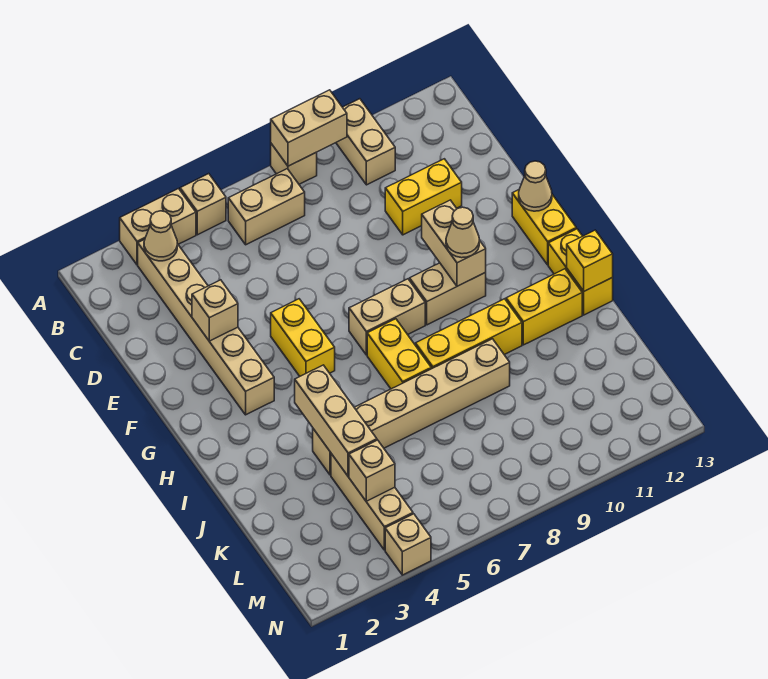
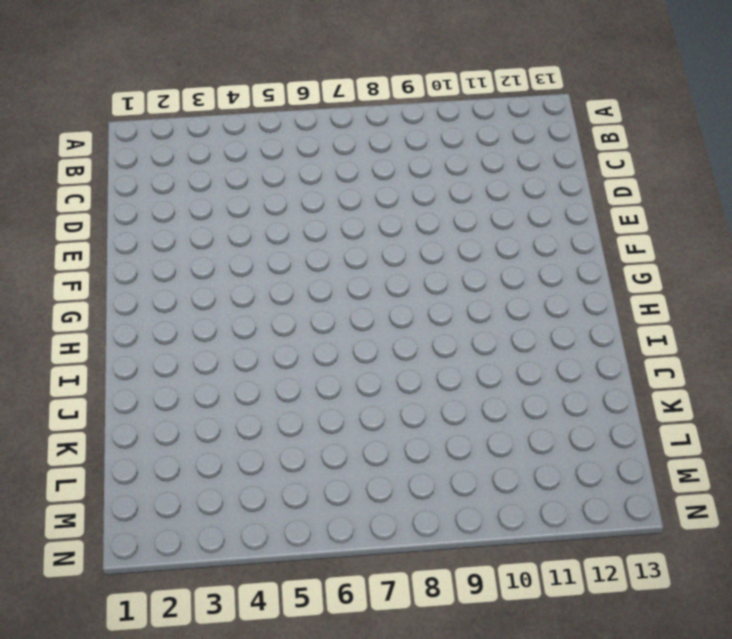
none -> tan brick A3:A4 level 1
none -> tan brick A5 level 1
none -> tan brick A8 level 1

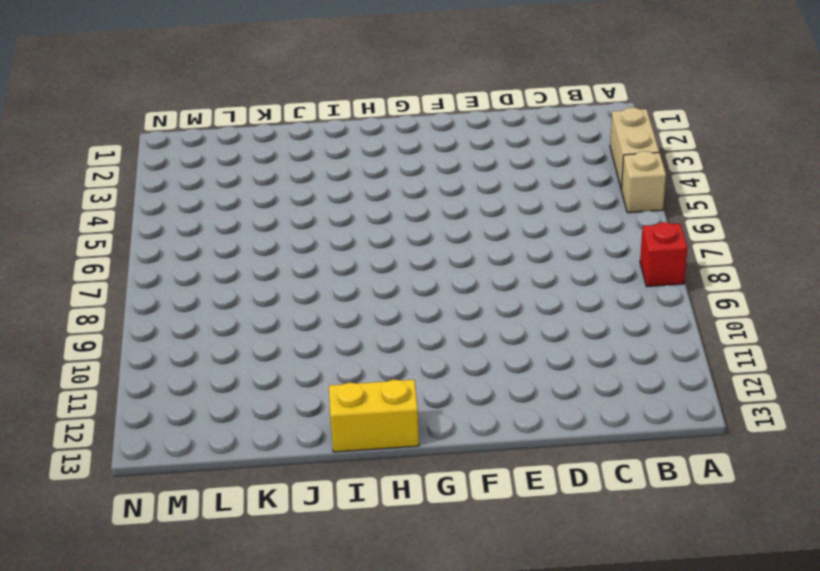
red brick A8 level 1 -> tan brick A8 level 1
none -> tan brick A10:B10 level 1
none -> tan brick B3:G3 level 1
none -> tan brick B6:B7 level 1

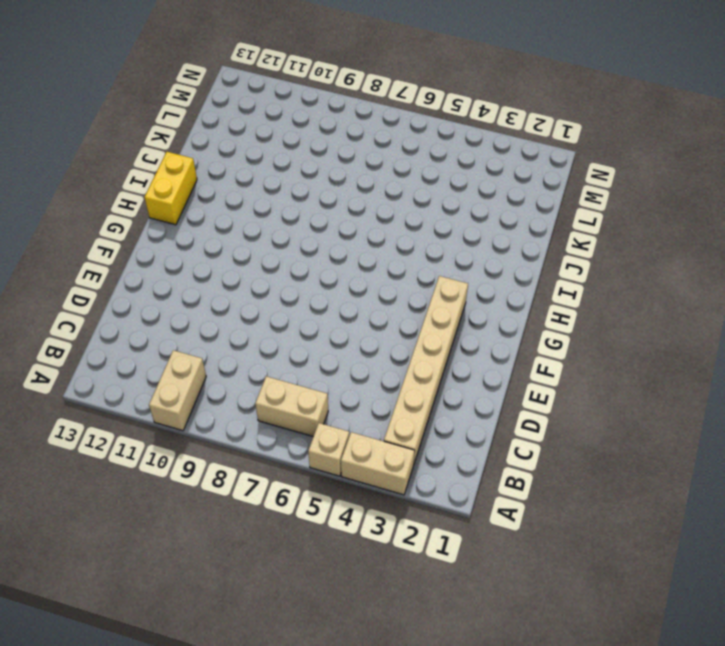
none -> tan brick A8 level 1
none -> yellow brick D10:D11 level 1
none -> yellow brick F5:G5 level 1

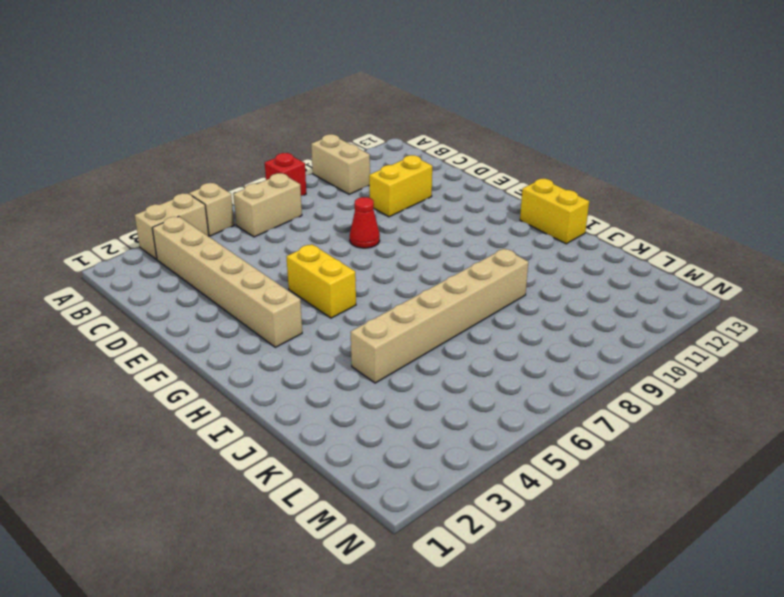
red brick A8 level 1 -> tan brick A8 level 1
red cone E8 level 1 -> none
none -> yellow brick F13:G13 level 1
none -> tan brick G7:G8 level 1
none -> tan brick G9:G10 level 1

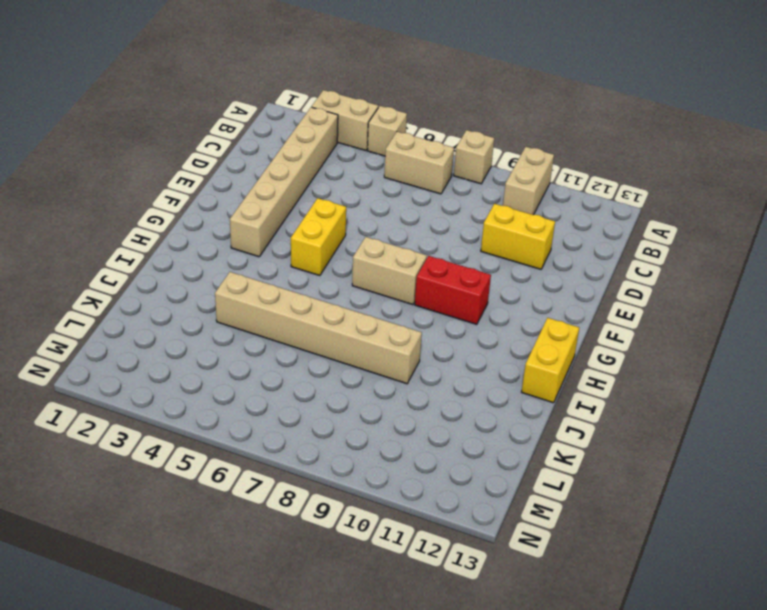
red brick G9:G10 level 1 -> tan brick G9:G10 level 1
none -> yellow brick F13:G13 level 1
none -> yellow brick H7:I7 level 1
none -> yellow brick I8:I10 level 1

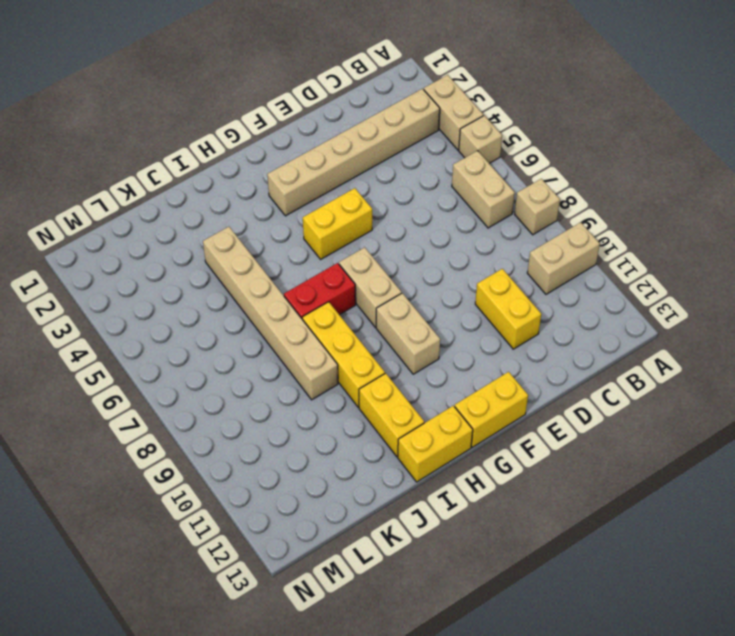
red brick H7:I7 level 1 -> yellow brick H7:I7 level 1
none -> tan brick K4:M4 level 1
none -> tan brick N4 level 1
none -> tan brick A8:A9 level 2

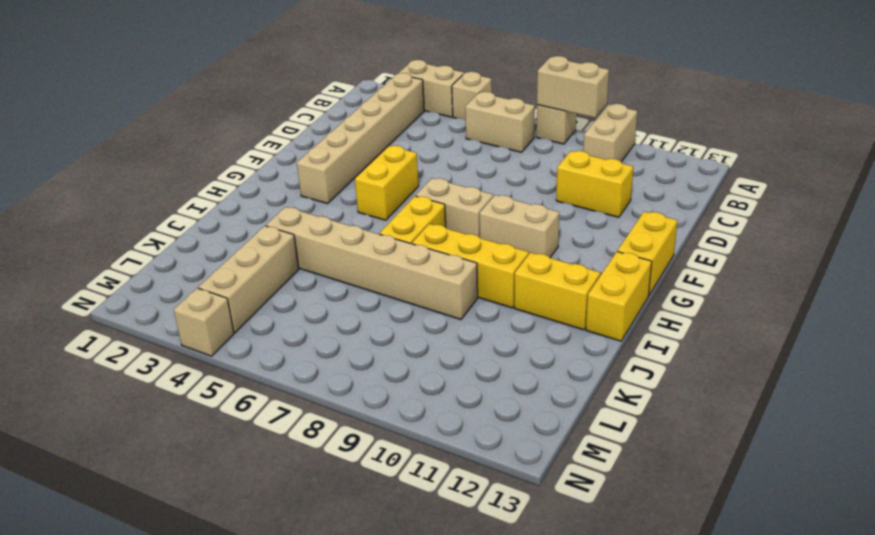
none -> tan cone B3 level 2
none -> tan brick E3 level 2
none -> tan brick F10:G10 level 2

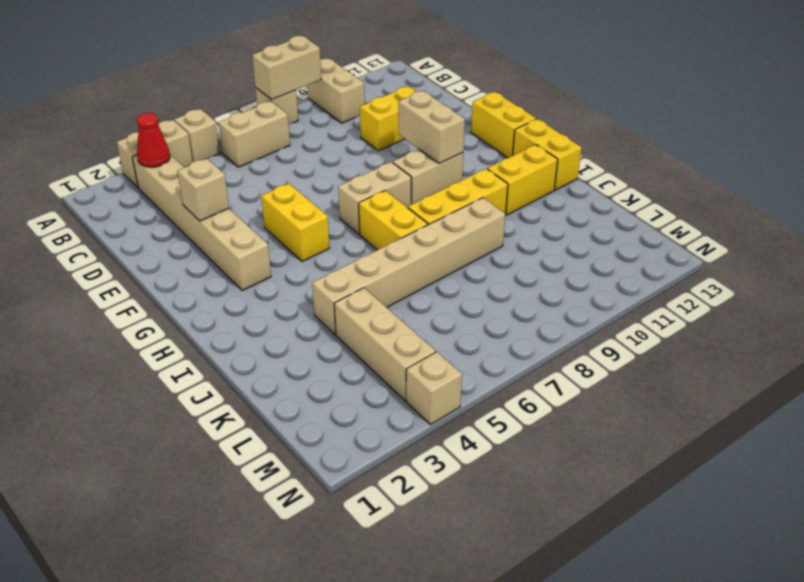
red cone B3 level 2 -> tan cone B3 level 2
none -> tan cone F13 level 2
none -> tan brick I4:K4 level 2
none -> yellow brick I13 level 2

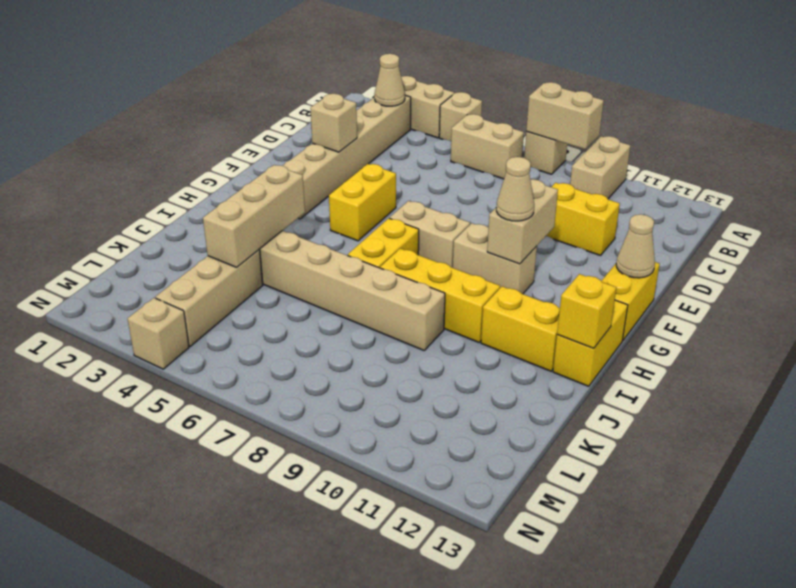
none -> tan brick L4 level 2

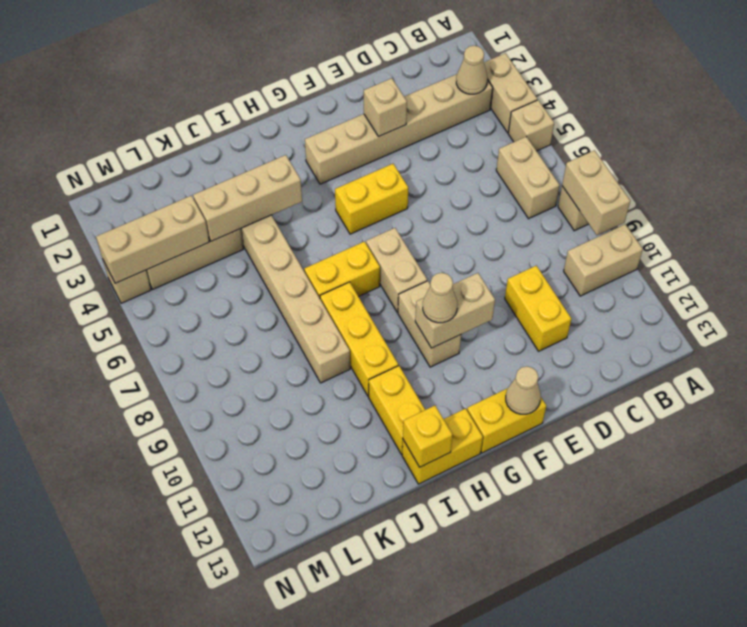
tan brick L4:N4 level 2 -> tan brick L4 level 2

